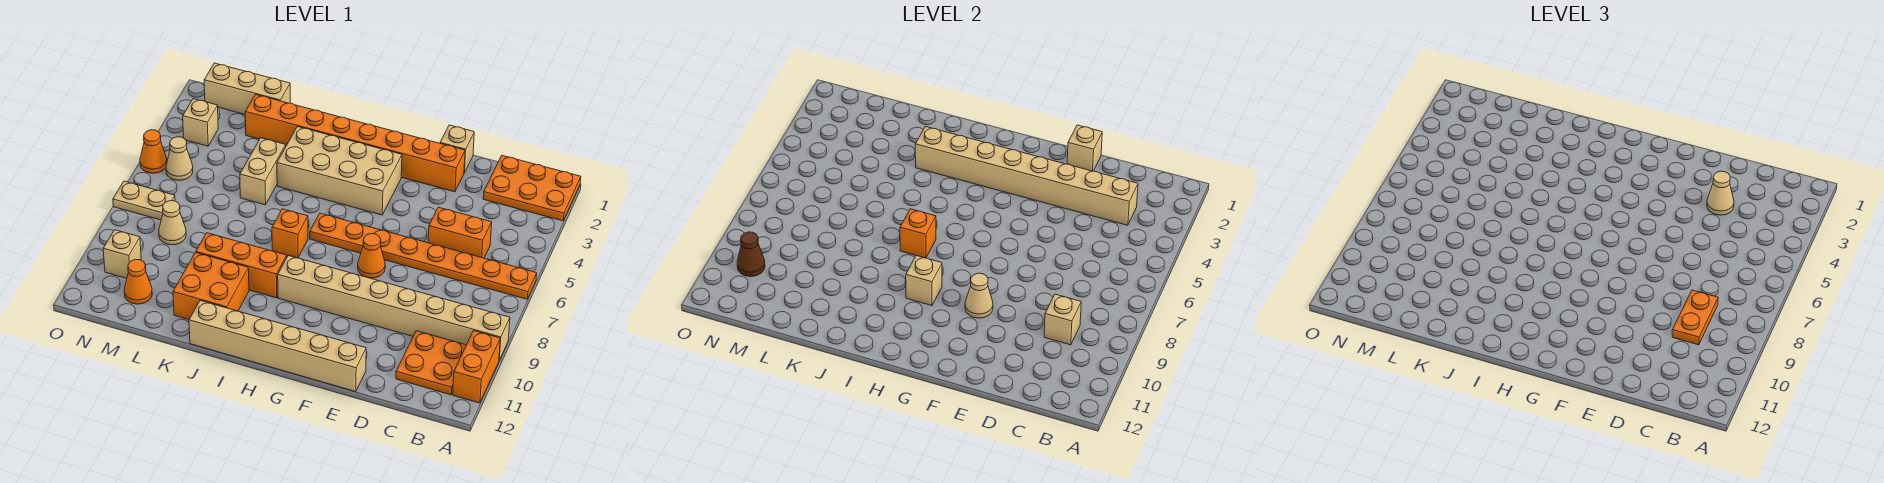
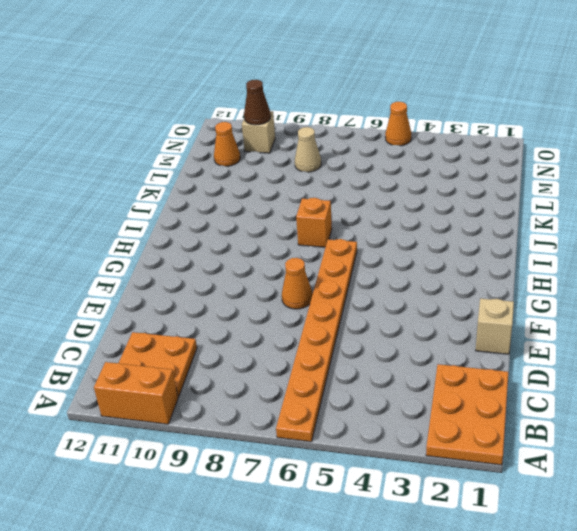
none -> tan brick A9:H9 level 1
none -> orange brick C5:D5 level 1
none -> orange brick E2:L2 level 1
none -> tan brick E12:J12 level 1

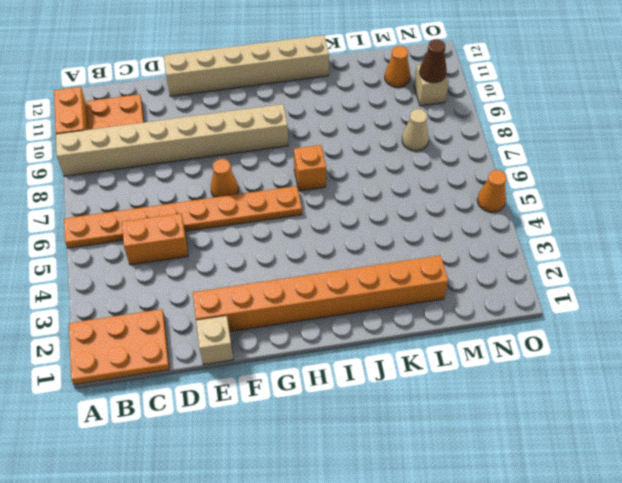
none -> tan brick G3:J4 level 1
none -> orange brick I9:K9 level 1
none -> orange brick J10:K11 level 1
none -> tan brick K4:K5 level 1

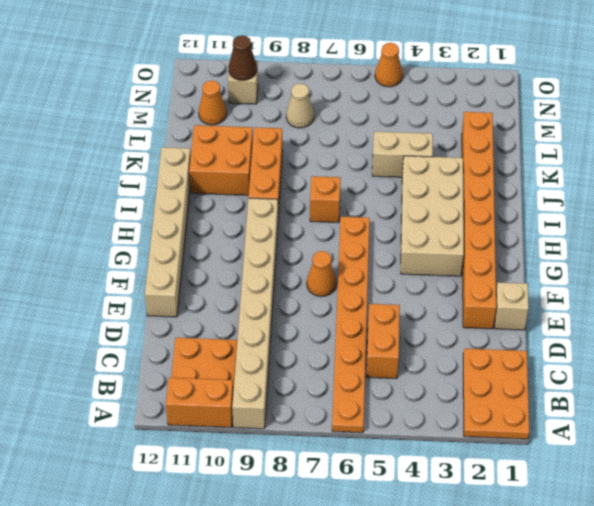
none -> tan brick L1:N1 level 1
none -> tan brick N3 level 1
none -> tan cone N5 level 1
none -> tan plate N7:O7 level 1

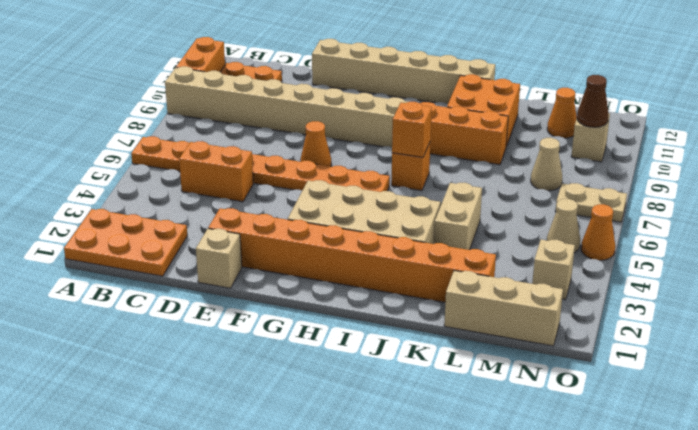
none -> tan brick C3:J3 level 2
none -> tan brick C9 level 2
none -> tan brick E1 level 2
none -> tan cone F9 level 2

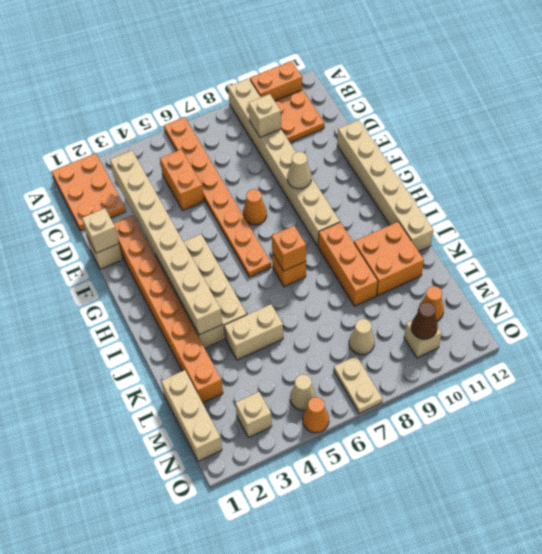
none -> tan brick H9 level 2
none -> orange plate C8:C9 level 3
none -> tan cone D3 level 3

